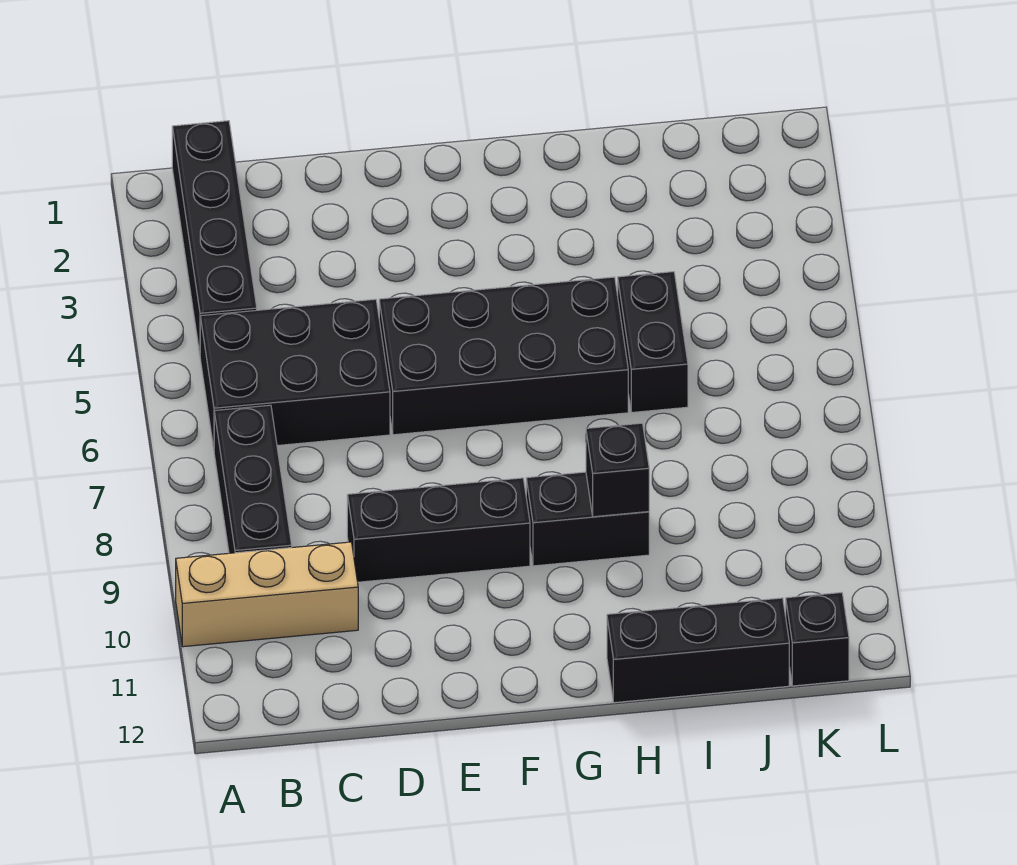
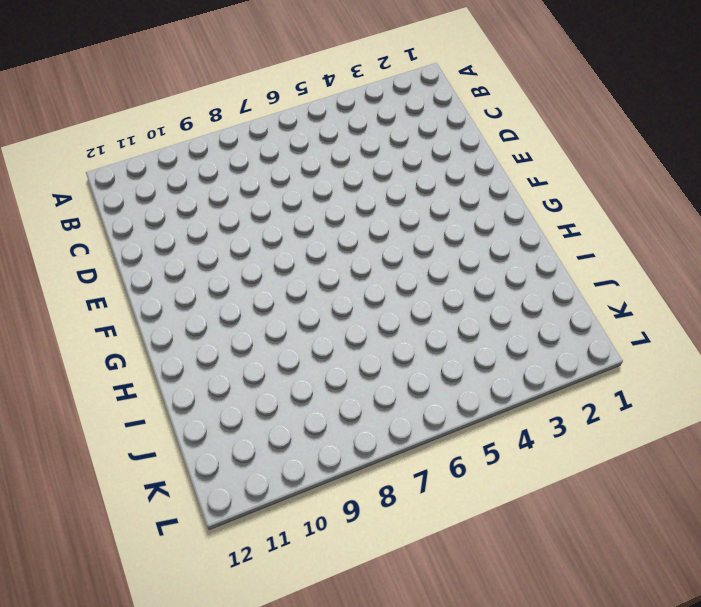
none -> tan brick A10:C10 level 1
none -> black brick B1:B4 level 1

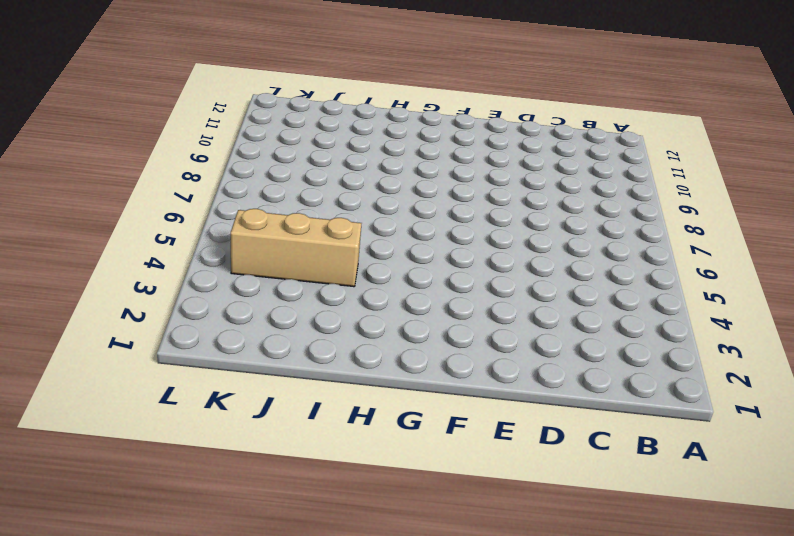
tan brick I4:K4 level 1 -> tan brick A10:C10 level 1
none -> black brick B1:B4 level 1
none -> black brick B5:D6 level 1

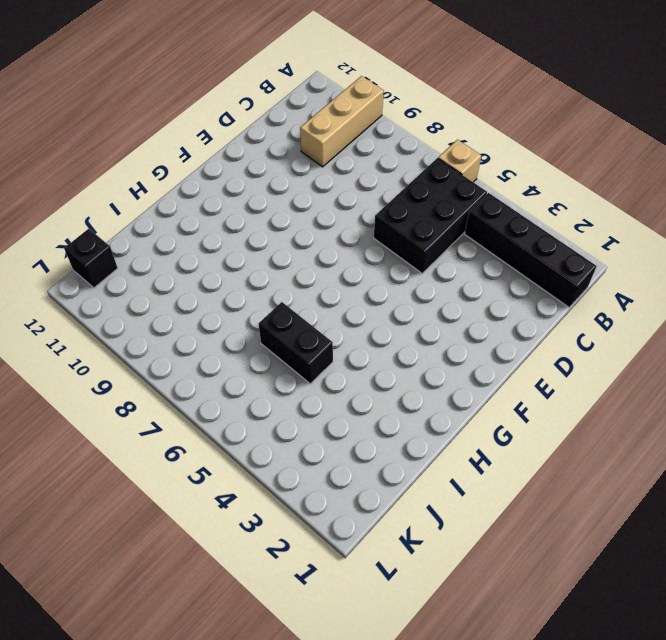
tan brick A6 level 1 -> none
none -> black brick B7:B9 level 1
none -> black brick D9:F9 level 1

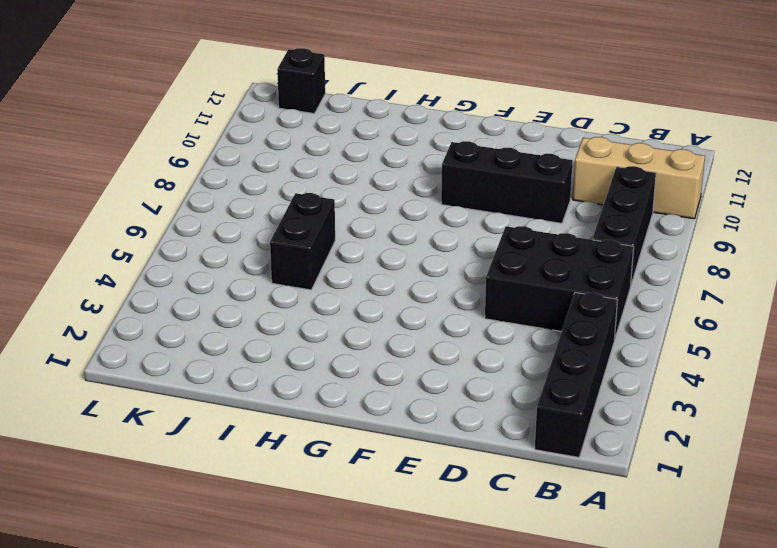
none -> black brick E5:H6 level 1
none -> black brick G9:H9 level 1

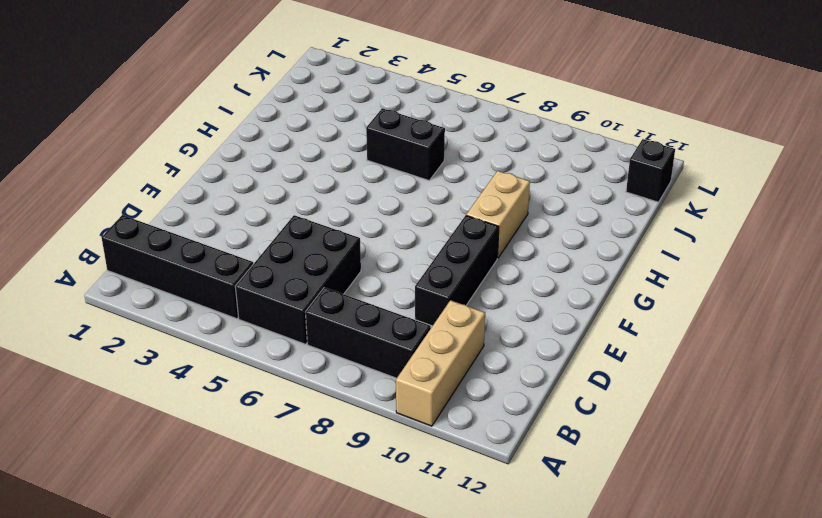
tan brick G9:H9 level 1 -> black brick G9:H9 level 1
none -> black brick E5:H6 level 1
none -> black brick H12:J12 level 1

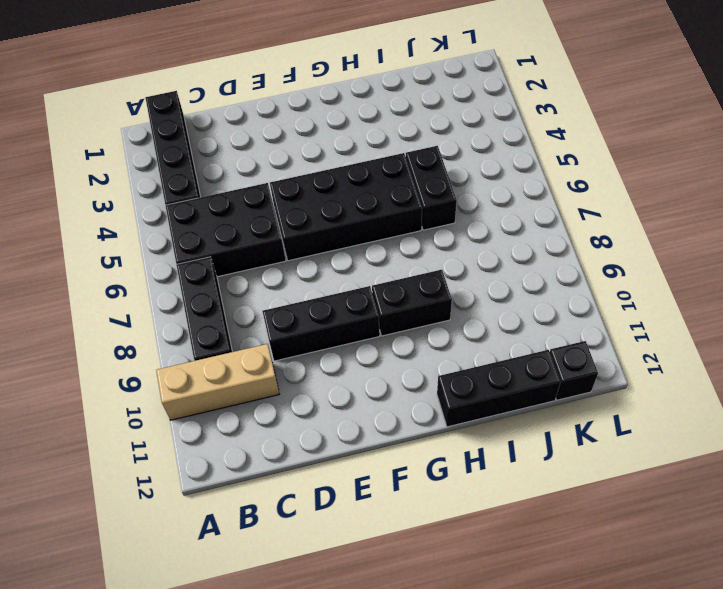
none -> black brick H9 level 2

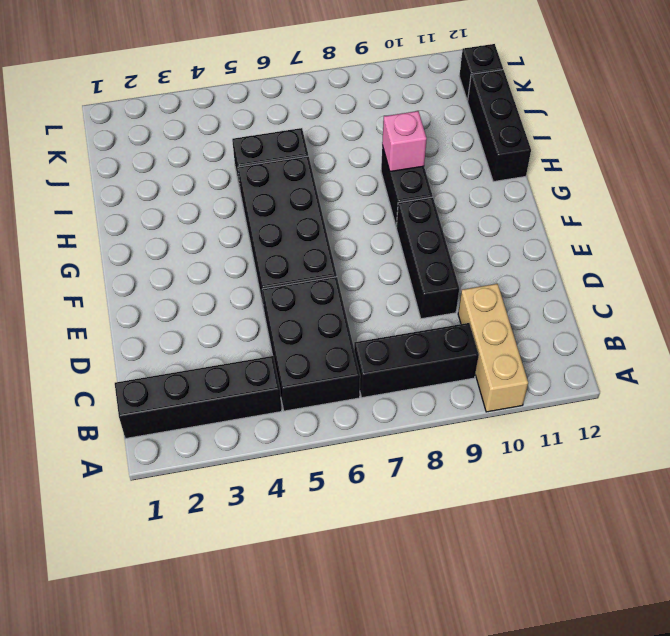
pink brick H9 level 2 -> black brick H9 level 2

